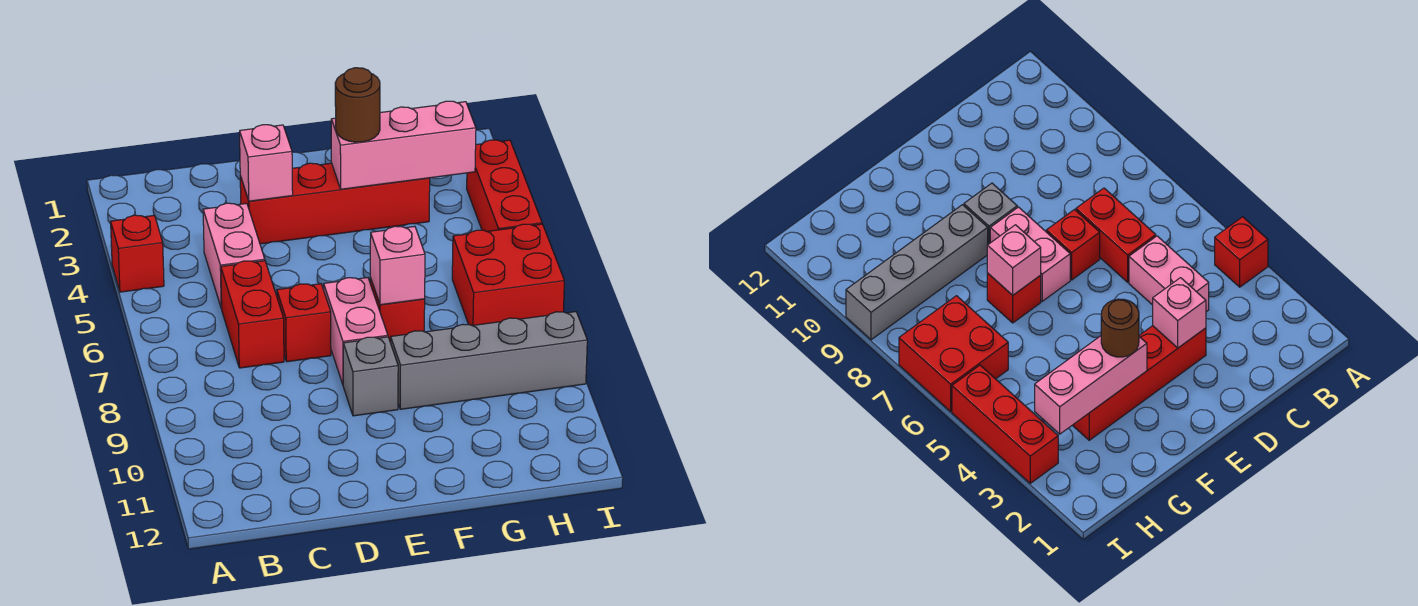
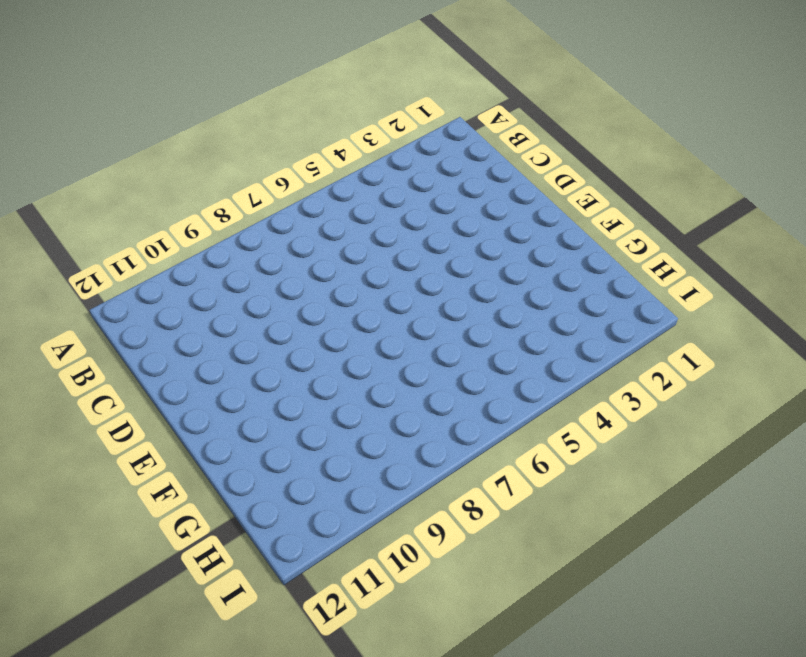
none -> red brick A4 level 1
none -> pink brick C4:C5 level 1
none -> red brick C6:C7 level 1

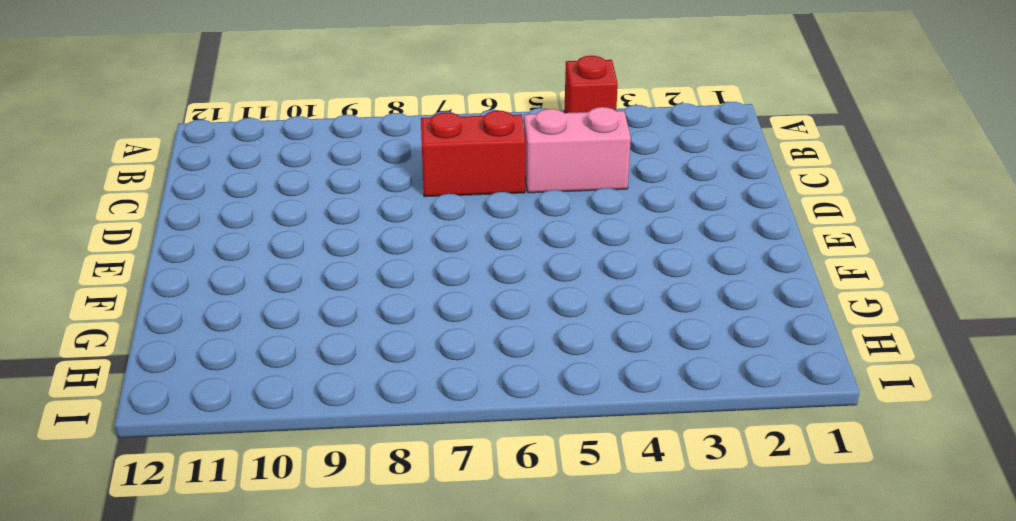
none -> red brick D3:G3 level 1
none -> red brick D7 level 1
none -> pink brick E7:E8 level 1

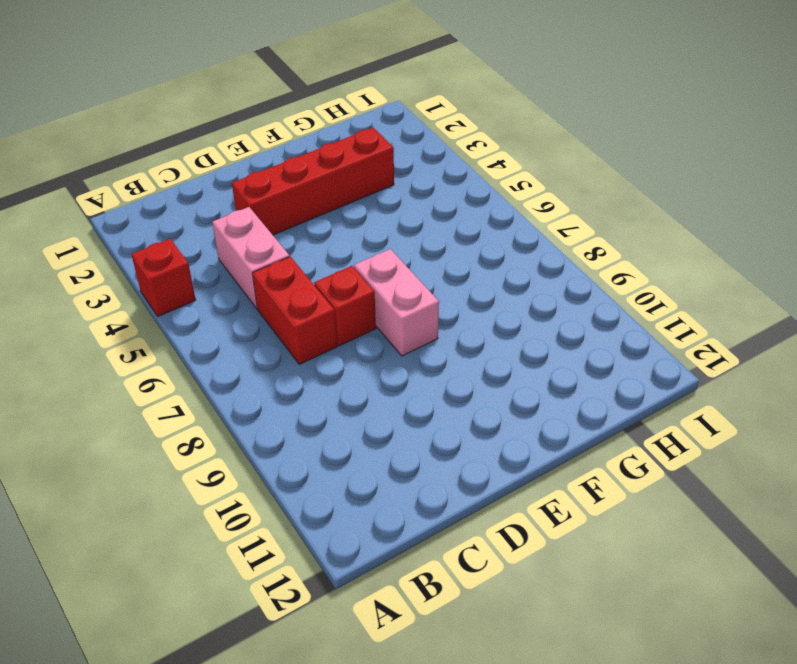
none -> grey brick E9 level 1
none -> red brick F7 level 1
none -> grey brick F9:I9 level 1

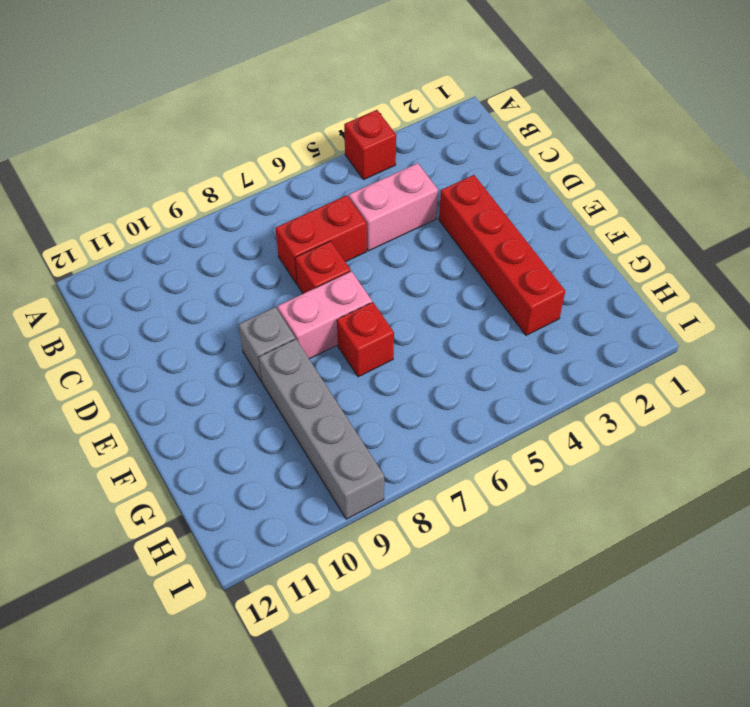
none -> red brick H6:I7 level 1
none -> red brick I3:I5 level 1
none -> pink brick D3 level 2

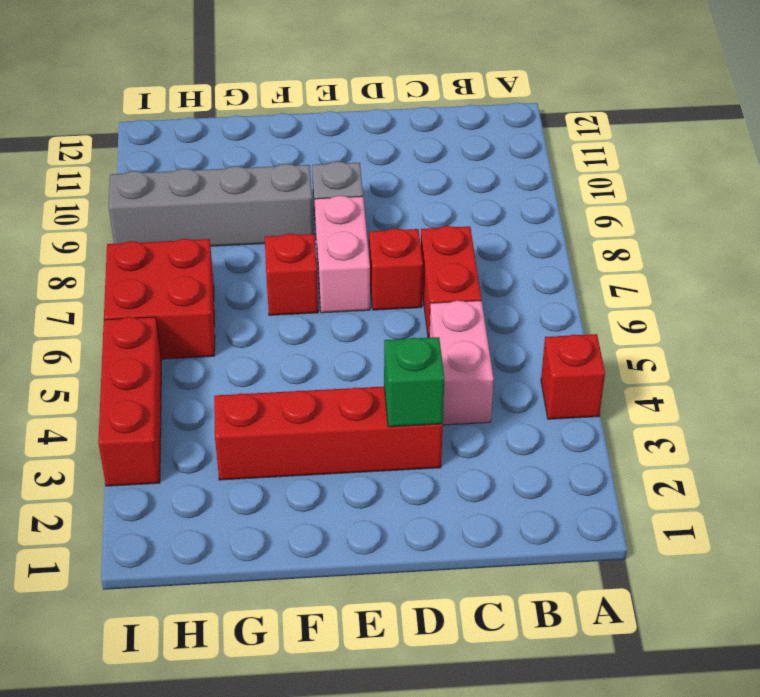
green brick D3 level 2 -> pink brick D3 level 2
none -> pink brick F3:H3 level 2
none -> pink brick F7 level 2
none -> brown round brick F3 level 3

